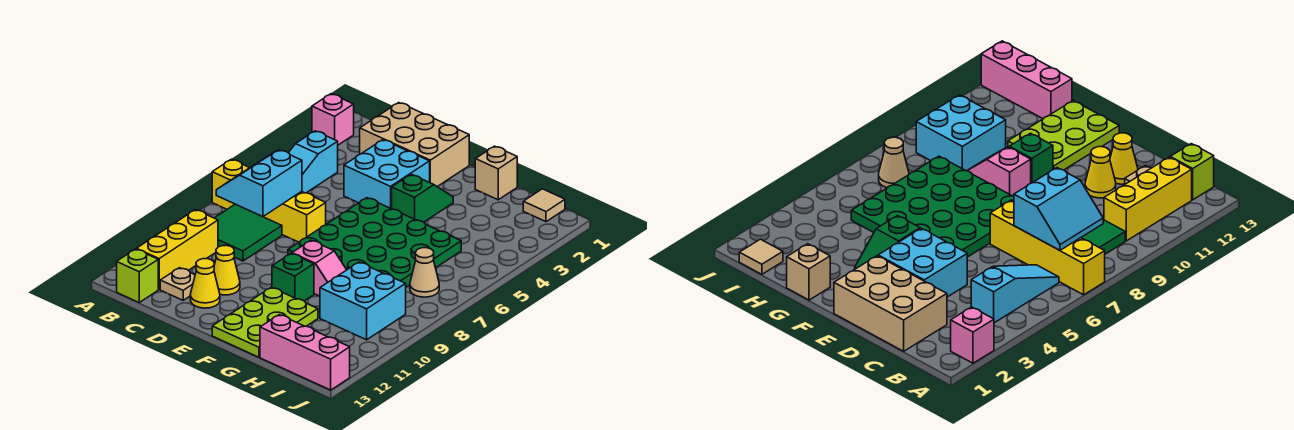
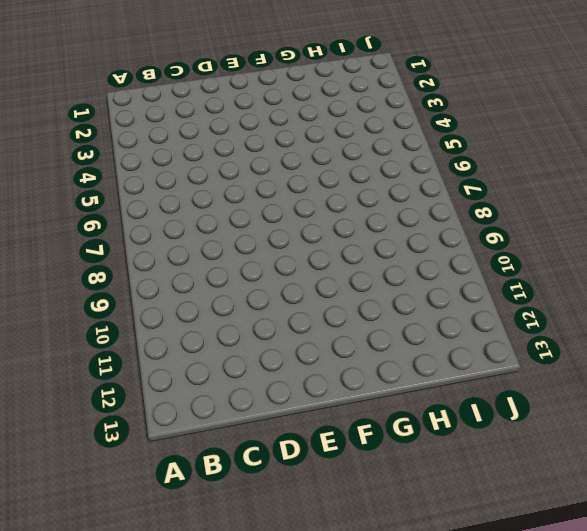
none -> pink brick A2 level 1
none -> yellow brick A7:D7 level 1
none -> cyan slope B4:B6 level 1 top 4

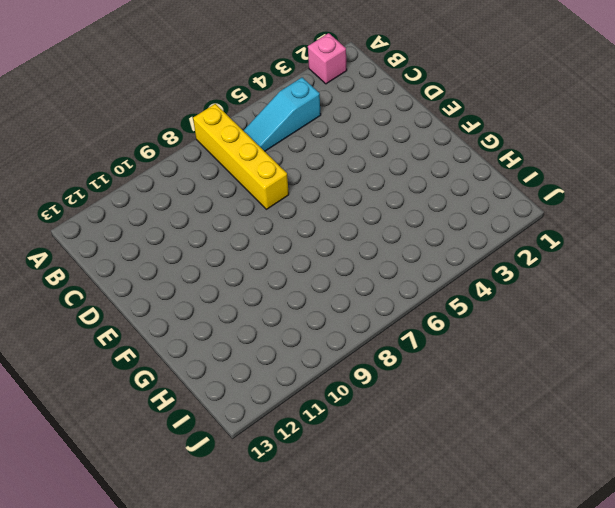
none -> green tile B8:C9 level 1
none -> yellow brick B10:B12 level 1
none -> lime brick B13 level 1

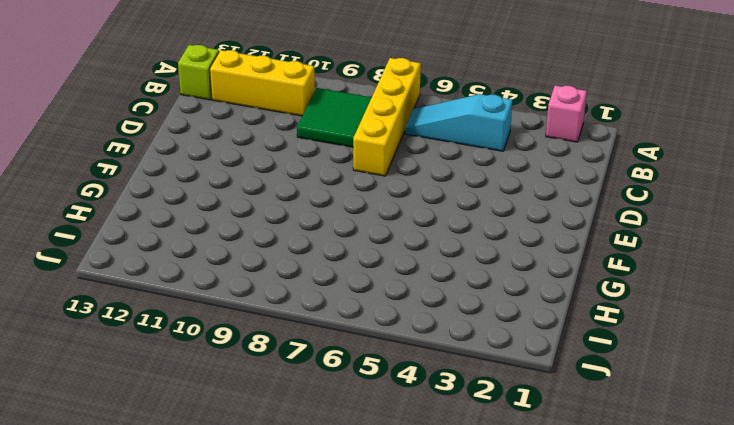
none -> tan brick C1:E2 level 1
none -> tan plate C12 level 1
none -> cyan brick D3:E4 level 1

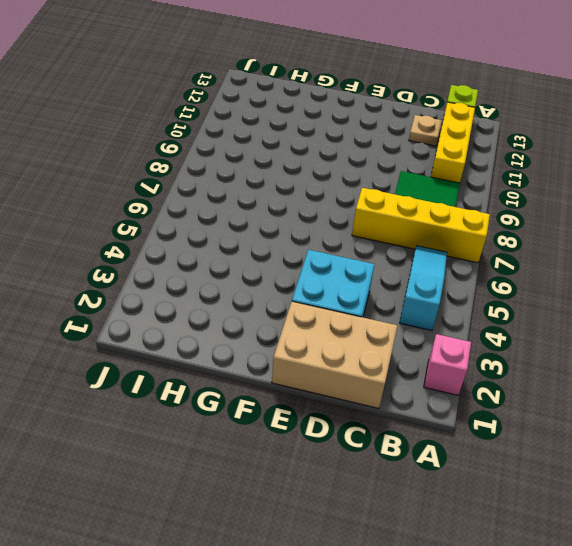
none -> yellow cone D11 level 1
none -> yellow cone D12 level 1
none -> green plate E5:H8 level 1

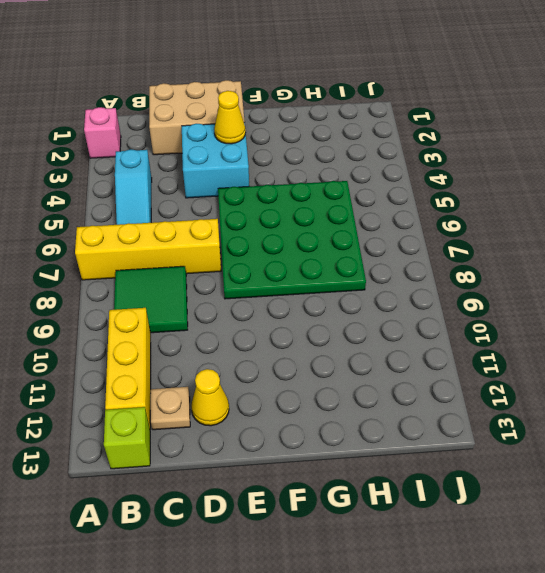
yellow cone E3 level 2 -> yellow cone D11 level 1
none -> green slope F3:F4 level 1 top 4
none -> pink slope F9:G9 level 1 top F
none -> green brick F10 level 1

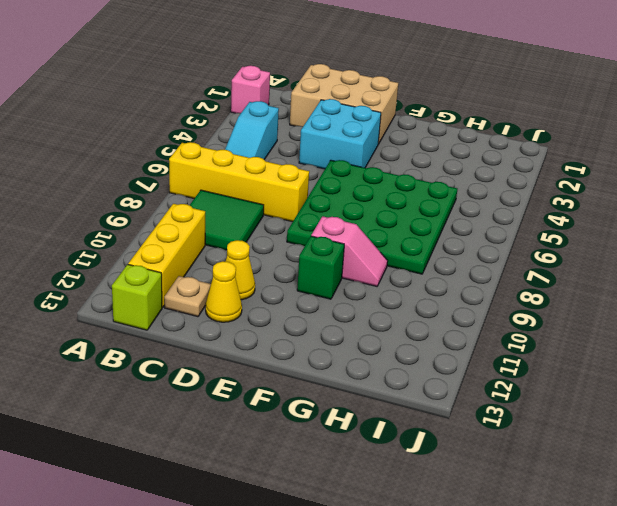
none -> green slope F3:F4 level 1 top 4
none -> lime plate F11:G13 level 1
none -> tan brick G1 level 1

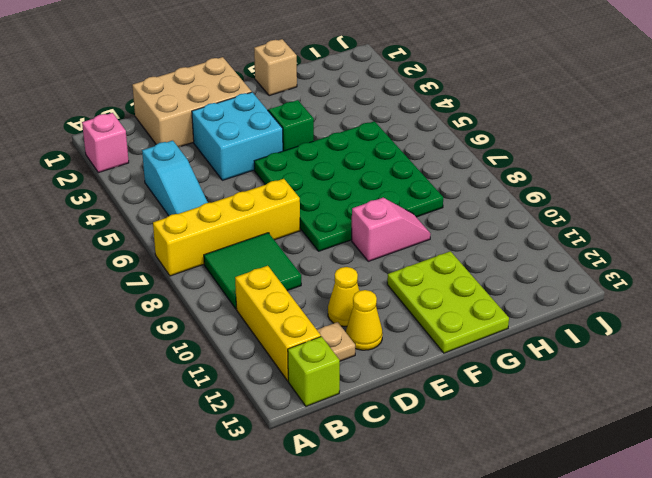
none -> green brick F10 level 1
none -> cyan brick H9:I10 level 1
none -> pink brick H13:J13 level 1

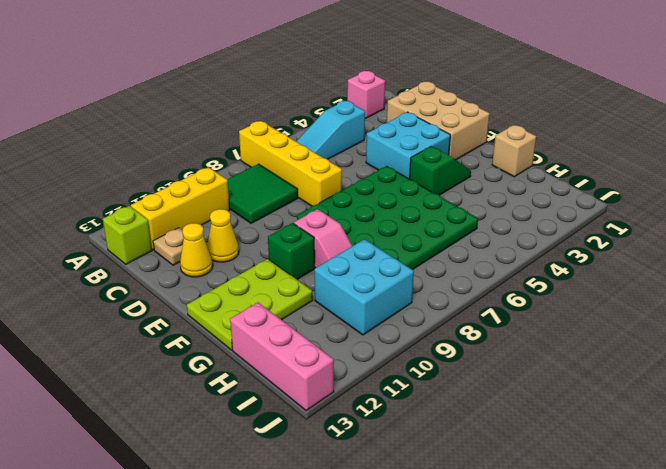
none -> tan tile I1 level 1
none -> tan cone I7 level 1
none -> cyan slope B7:C8 level 2 top C

